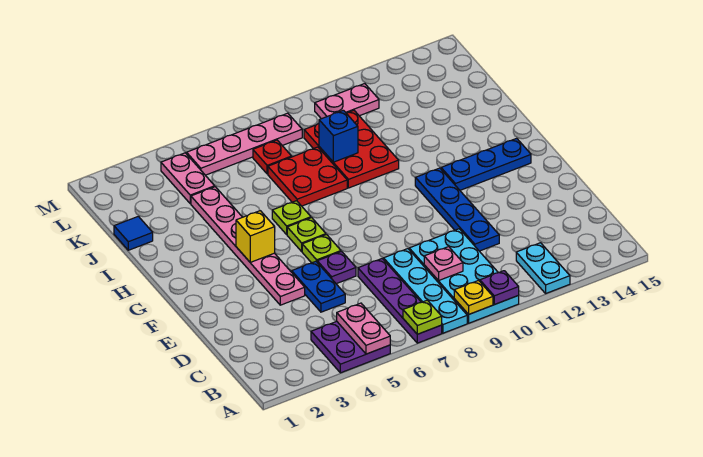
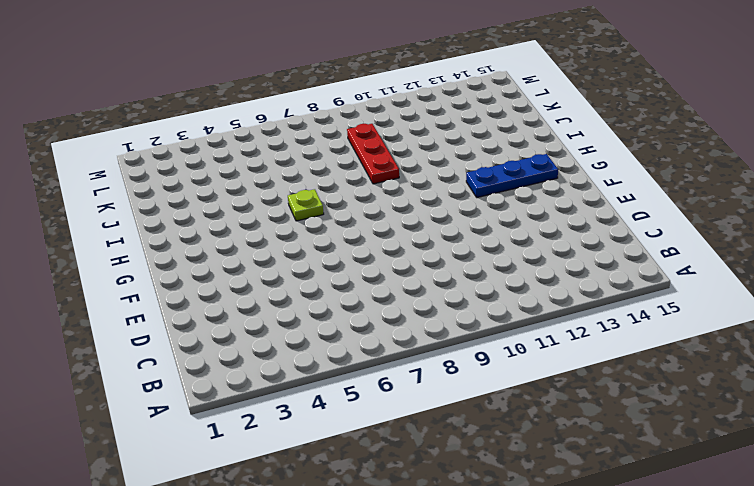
red plate I9:K9 level 1 -> red plate I9:K10 level 1
none -> purple plate A4:B5 level 1
none -> purple plate A7:D7 level 1
none -> cyan plate A8:D8 level 1

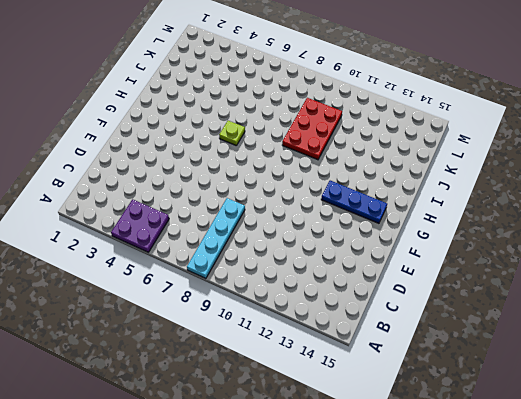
none -> purple plate A7:D7 level 1
none -> cyan plate A9:D10 level 1
none -> cyan plate A12:B12 level 1

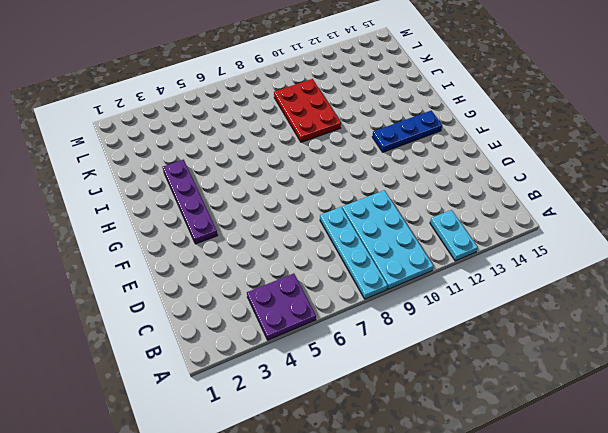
purple plate F3:I3 level 1 -> purple plate A7:D7 level 1
none -> blue plate D5:E5 level 1
none -> blue plate D11:G11 level 1
none -> pink plate E4:J4 level 1

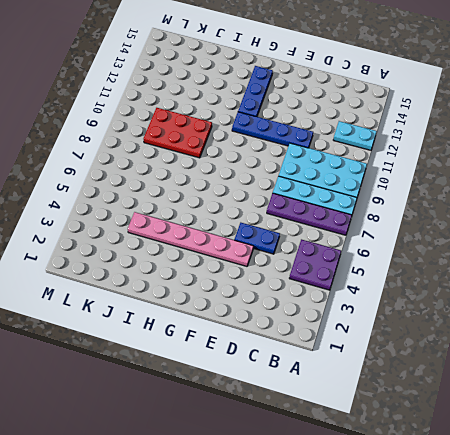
none -> purple plate E6 level 1
none -> lime plate F6 level 1
none -> lime plate G6 level 1

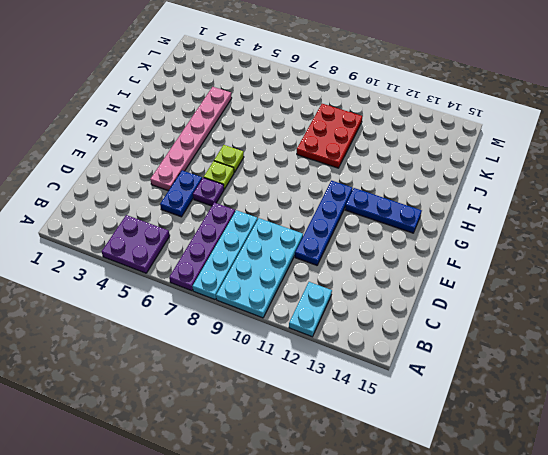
none -> lime plate H6 level 1
none -> red plate I7:J8 level 1
none -> blue tile J1 level 1

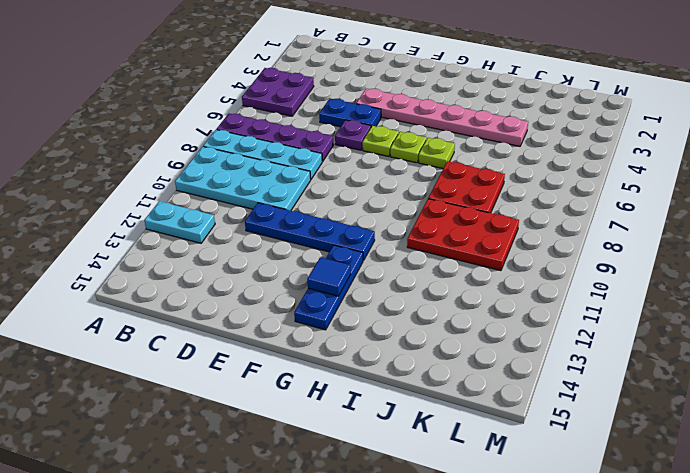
blue tile G13 level 2 -> blue tile J1 level 1
none -> pink plate K4:L4 level 1
none -> red plate K7 level 1
none -> pink plate L5:L8 level 1

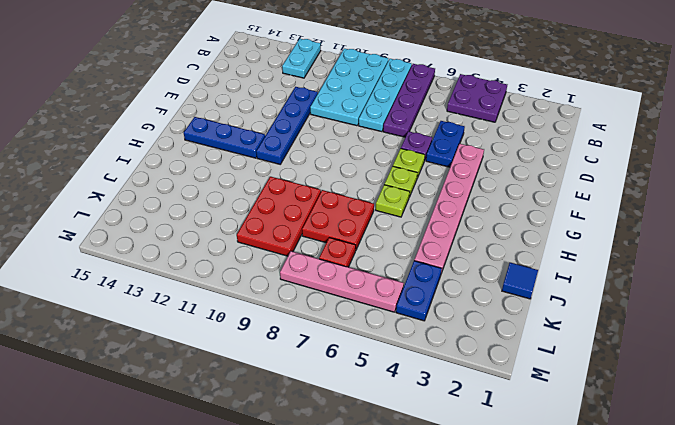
blue plate K4:L4 level 1 -> pink plate K4:L4 level 1
none -> pink plate L10:L11 level 1
none -> pink plate A5:B5 level 2
none -> lime plate A7 level 2

